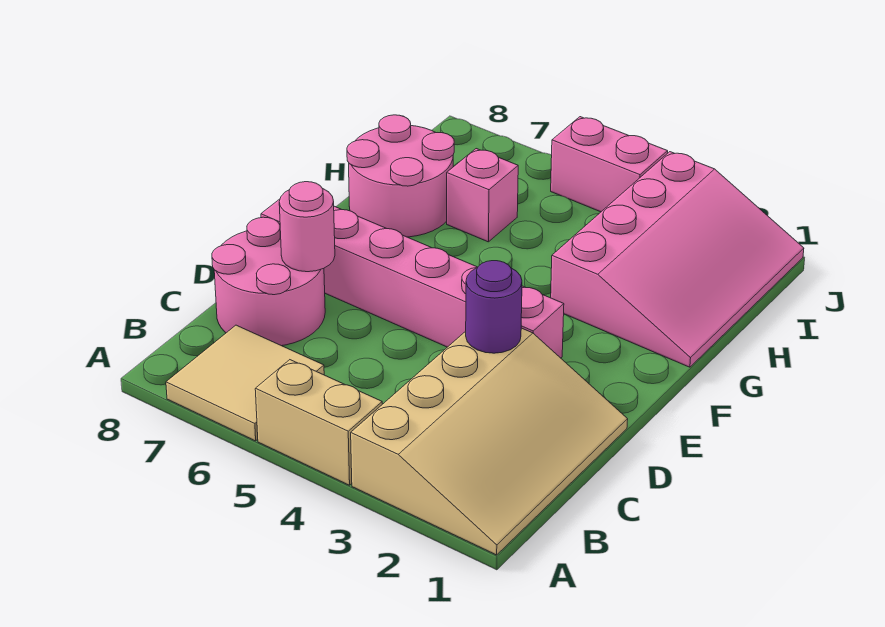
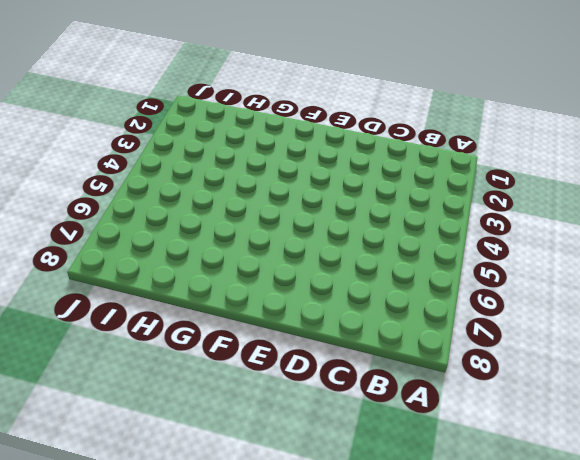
none -> tan slope A1:D3 level 1 top 3
none -> tan brick A4:A5 level 1

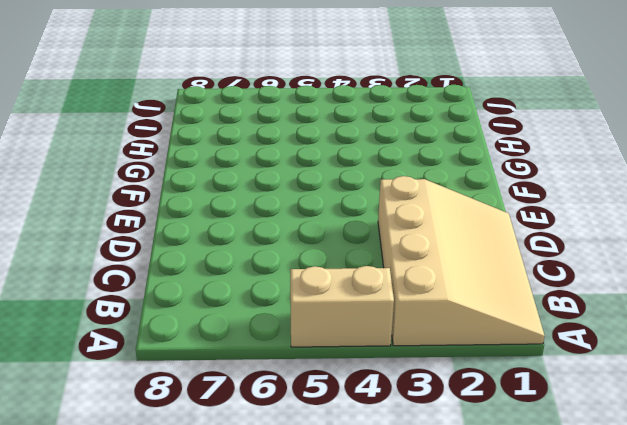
none -> tan tile A6:B7 level 1
none -> pink round brick C7:D8 level 1

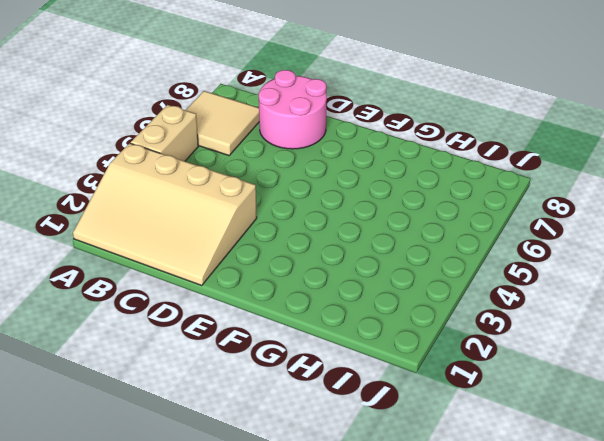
none -> pink brick E3:E8 level 1
none -> pink slope G1:J3 level 1 top 3

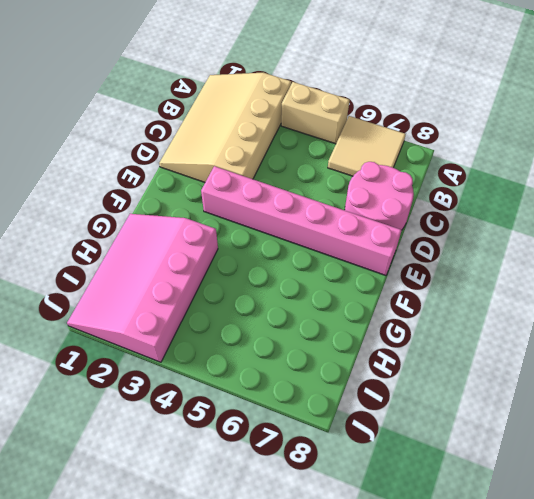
none -> pink round brick G7:H8 level 1
none -> pink brick H6 level 1

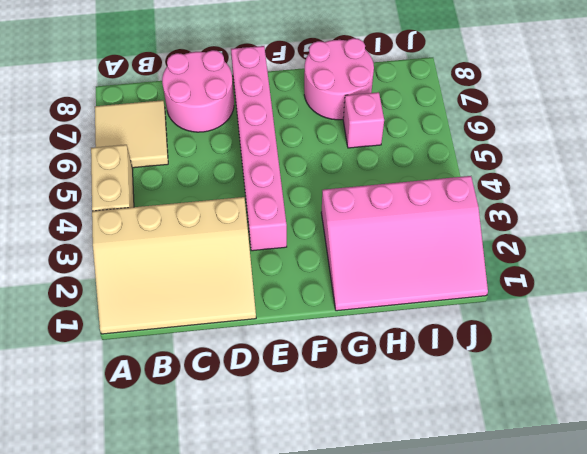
none -> pink brick J4:J5 level 1
none -> purple round brick D3 level 2

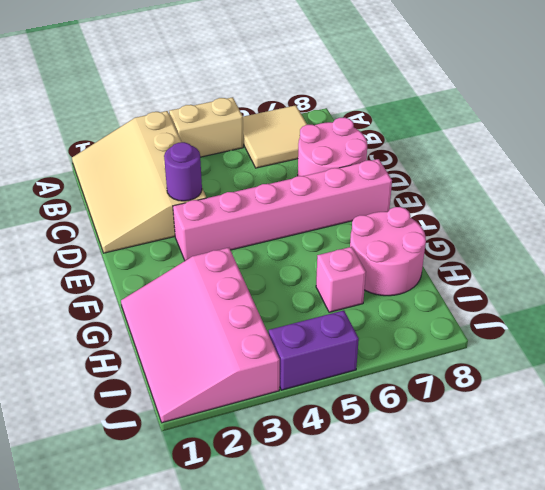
purple brick J4:J5 level 1 -> pink brick J4:J5 level 1
none -> pink round brick D7 level 2

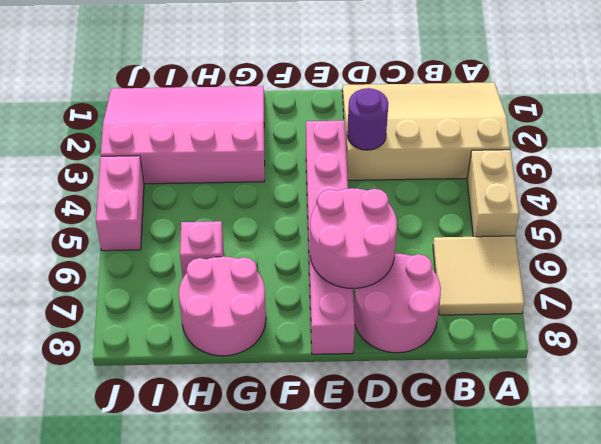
pink round brick D6:E7 level 2 -> pink round brick D7 level 2

